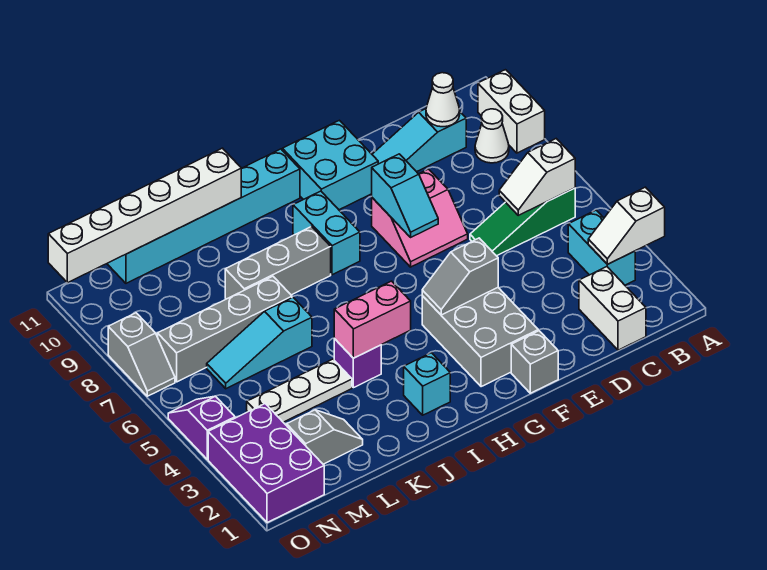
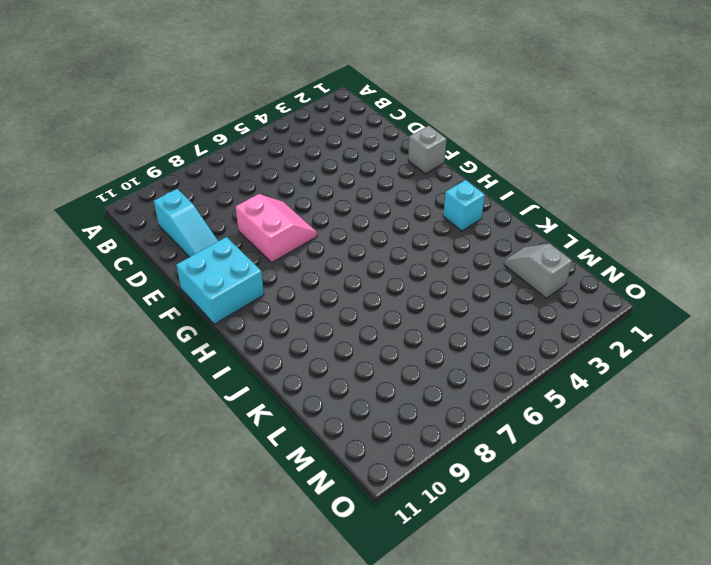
none -> white brick A9:A10 level 1
none -> cyan brick B3:B4 level 1
none -> green slope B6:D6 level 1 top B

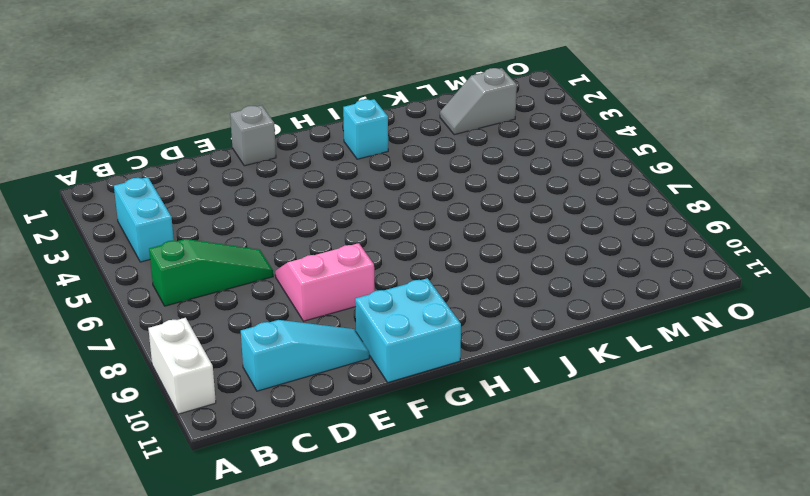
none -> white cone B9 level 1
none -> white brick C1:C2 level 1
none -> grey brick F2:G4 level 1

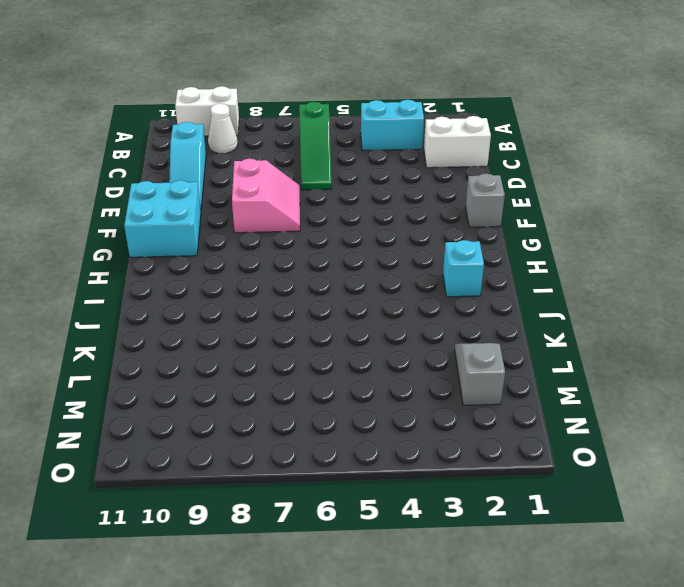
none -> grey brick F2:G4 level 1
none -> cyan brick H8:H9 level 1
none -> cyan brick H11:M11 level 1

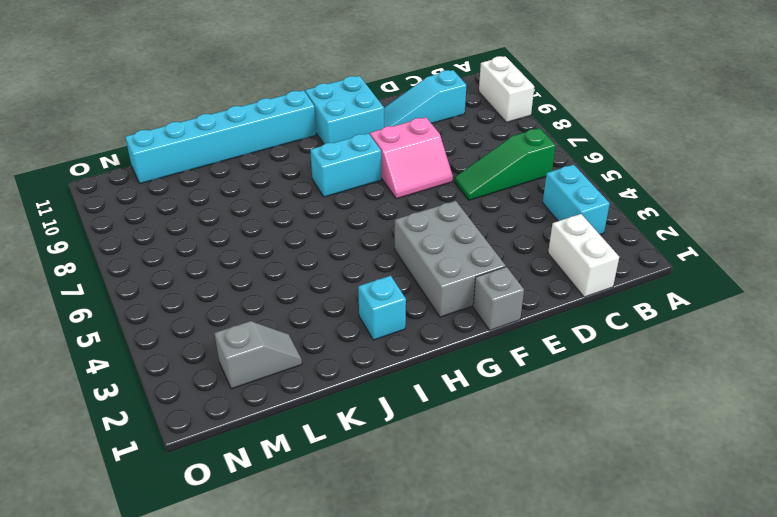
cyan brick G8:H8 level 1 -> cyan brick H8:H9 level 1
none -> white cone B9 level 1
none -> grey brick I8:K8 level 1
none -> purple brick J4 level 1

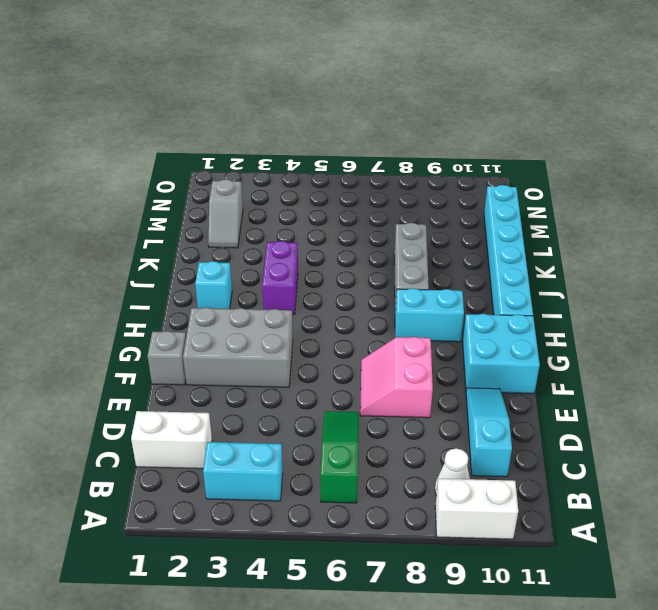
purple brick I4:J4 level 1 -> purple brick J4 level 1
none -> white plate K4:M4 level 1
none -> cyan slope K6:M6 level 1 top K
none -> grey brick K7:N7 level 1

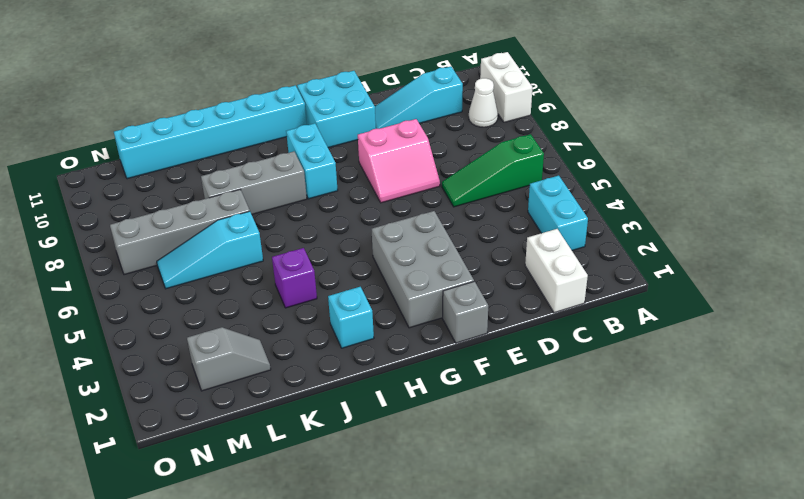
none -> white plate K4:M4 level 1
none -> purple brick N1:O3 level 1
none -> purple slope O4:O5 level 1 top 4

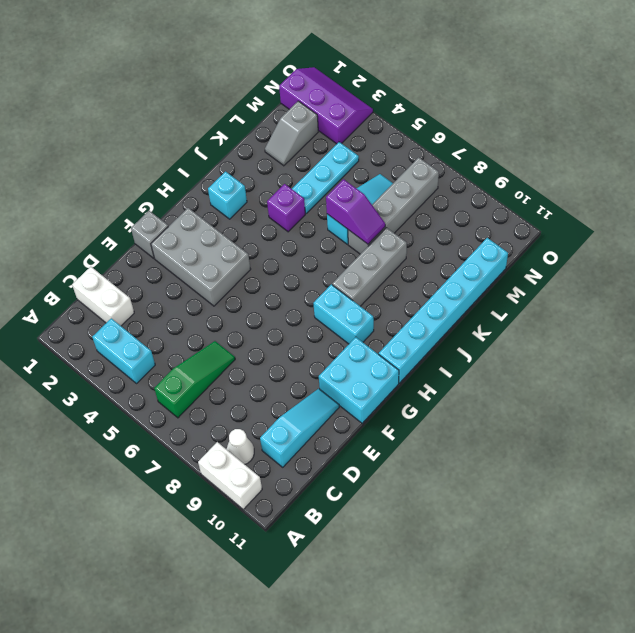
cyan plate K4:M4 level 1 -> white plate K4:M4 level 1
purple slope K6:K7 level 2 top 6 -> purple slope O4:O5 level 1 top 4
purple slope N1:O3 level 1 top N -> purple brick N1:O3 level 1
none -> pink slope E7:F8 level 1 top 8
none -> grey slope O7:O8 level 1 top 8
none -> white slope A3:B3 level 2 top A

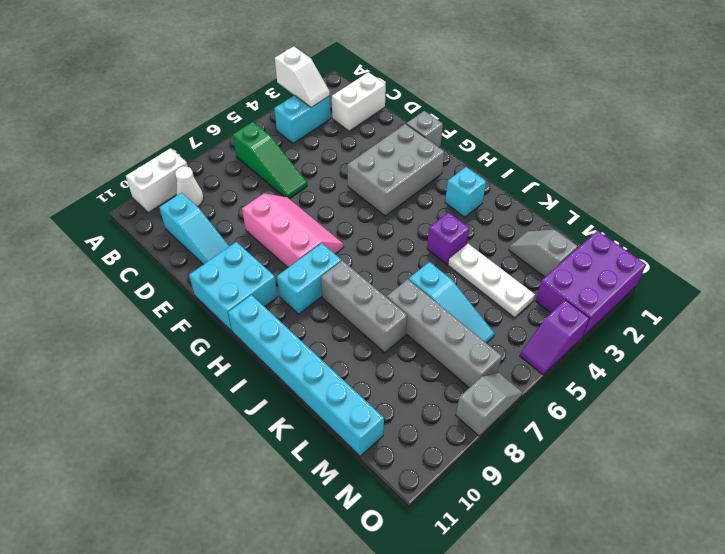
pink slope E7:G8 level 1 top 8 -> pink slope E7:F8 level 1 top 8
none -> white slope B6:C6 level 2 top B
none -> white cone C10 level 2
none -> grey slope F4:G4 level 2 top F

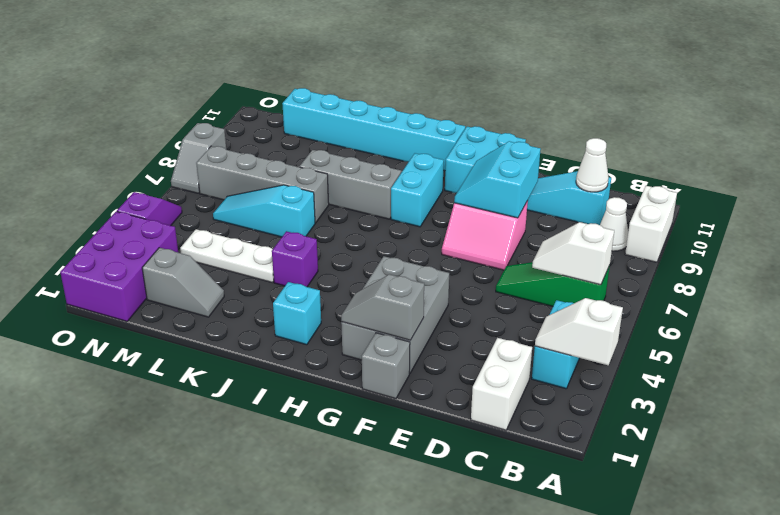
cyan slope E8:F9 level 2 top E -> cyan slope F7:F8 level 2 top 8
grey slope F2:G2 level 2 top F -> grey slope F4:G4 level 2 top F
none -> pink brick I4:J4 level 2
none -> white brick J11:O11 level 2

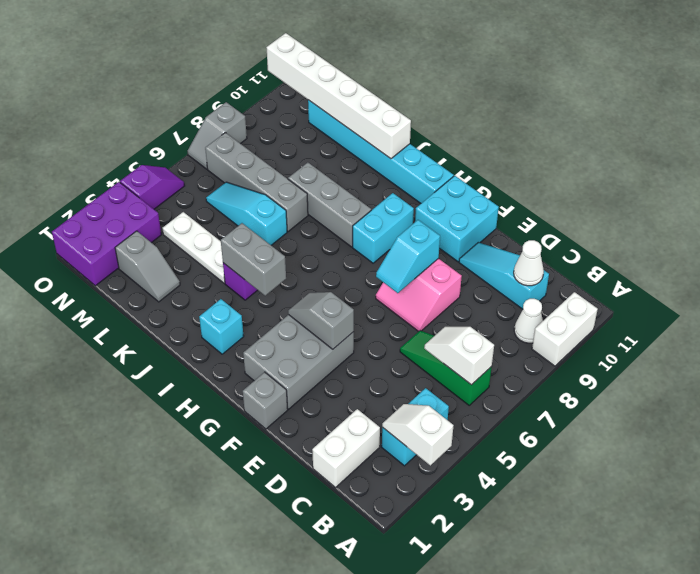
grey brick I4:J4 level 2 -> pink brick I4:J4 level 2

